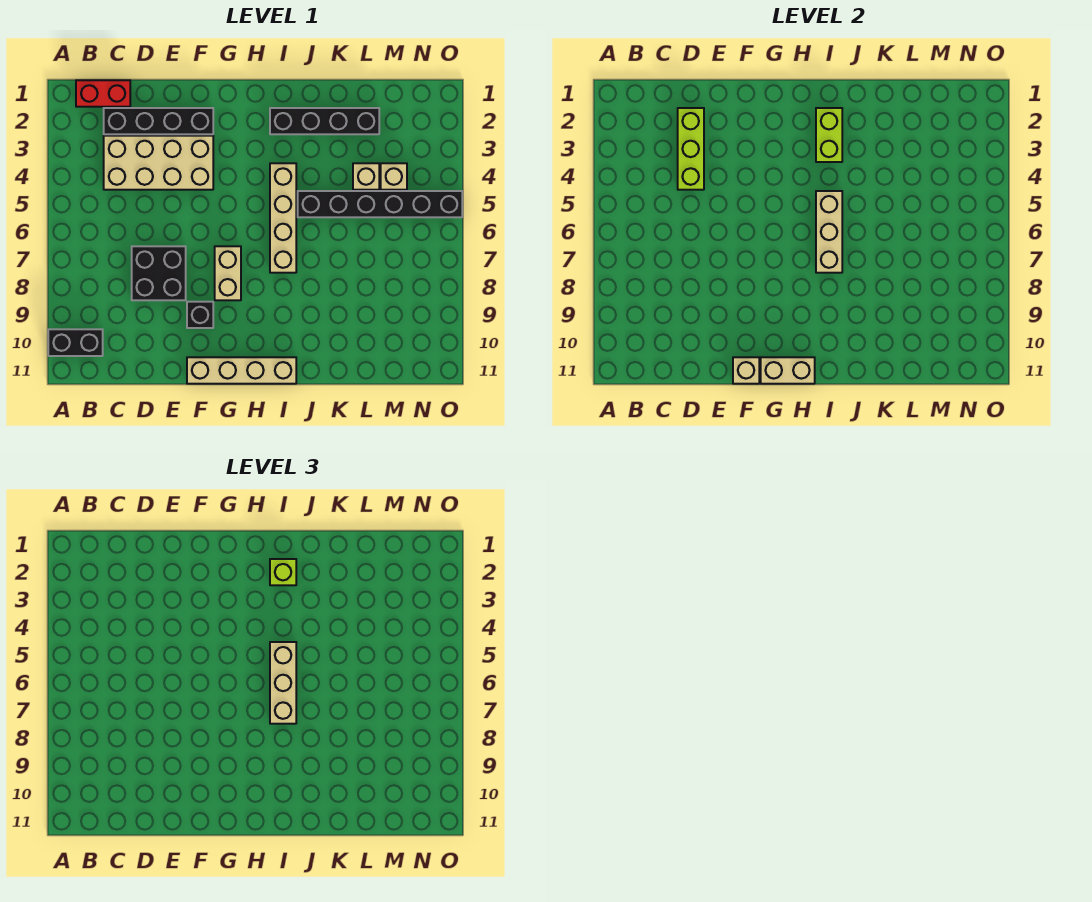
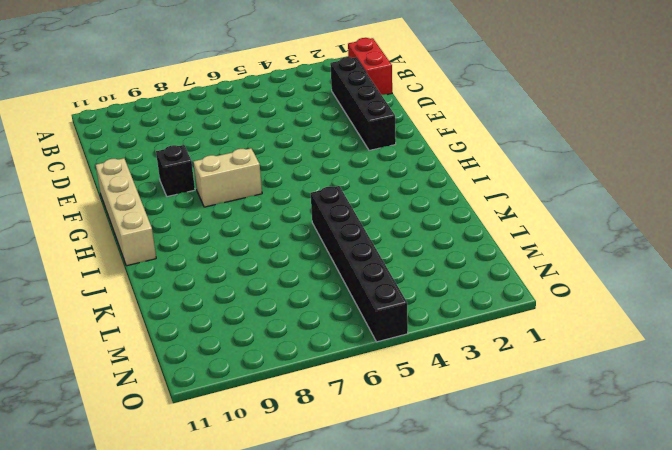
none -> black brick A10:B10 level 1
none -> tan brick C3:F4 level 1
none -> black brick D7:E8 level 1

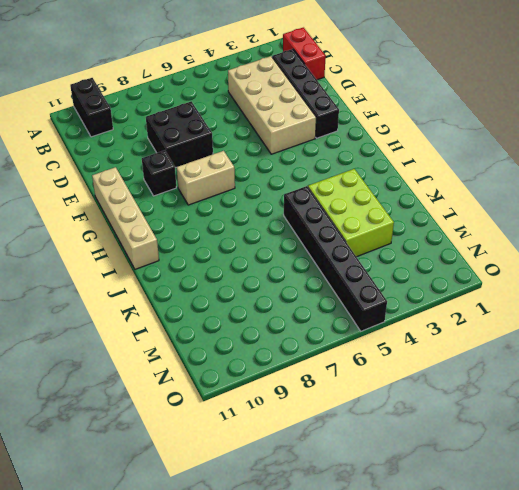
lime brick J3:L4 level 1 -> tan brick L4 level 1
none -> black brick I2:L2 level 1
none -> tan brick I4:I7 level 1
none -> tan brick M4 level 1

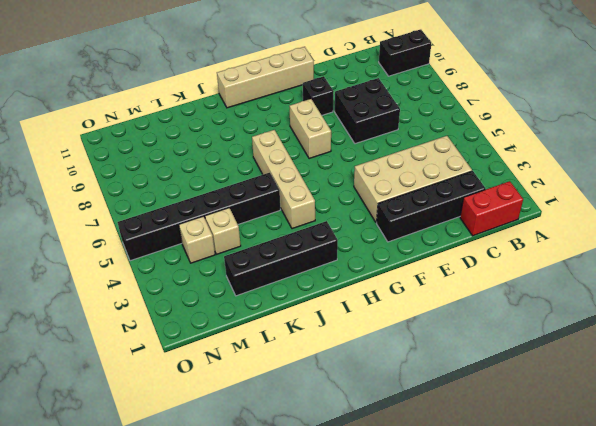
none -> lime brick D2:D4 level 2
none -> tan brick F11 level 2
none -> tan brick G11:H11 level 2

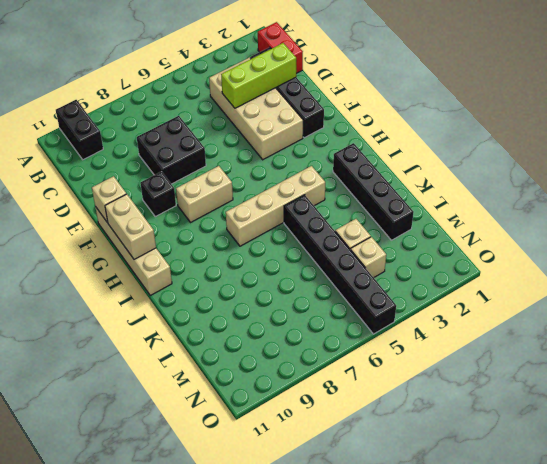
none -> lime brick I2:I3 level 2
none -> tan brick I5:I7 level 2
none -> lime brick I2 level 3

